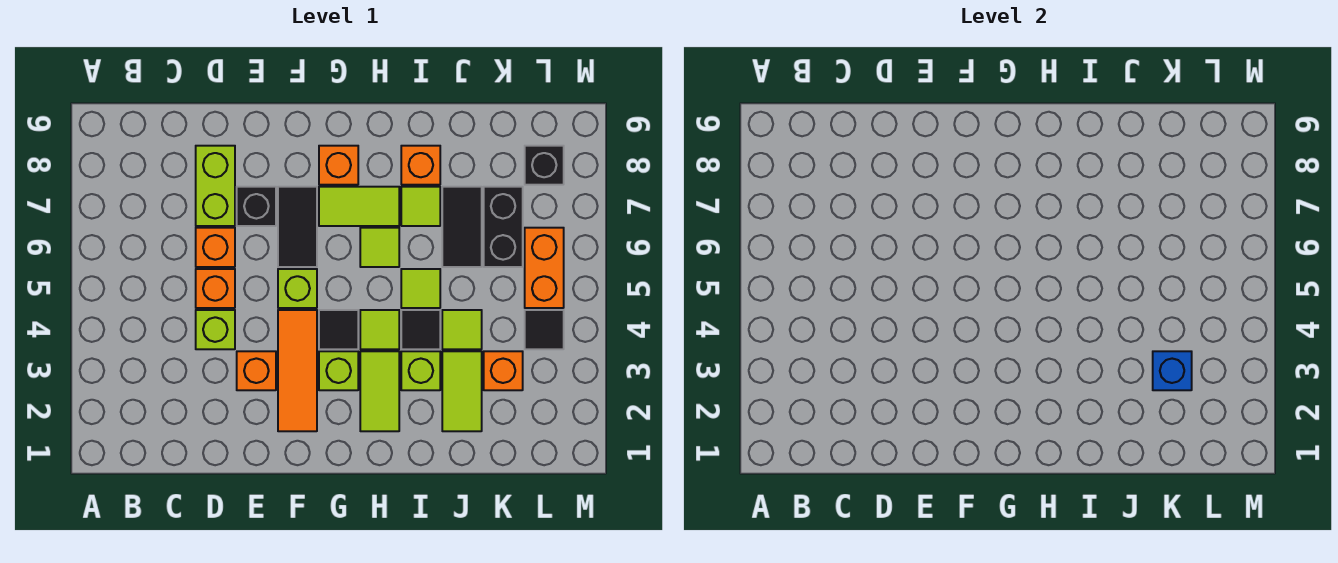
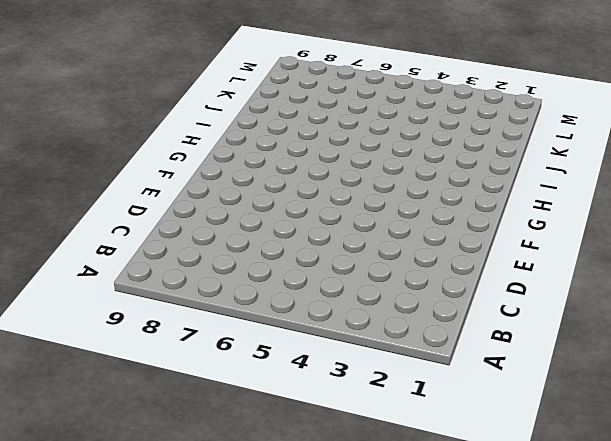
none -> lime brick D4 level 1
none -> orange brick D5 level 1
none -> orange brick D6 level 1
none -> lime brick D7:D8 level 1

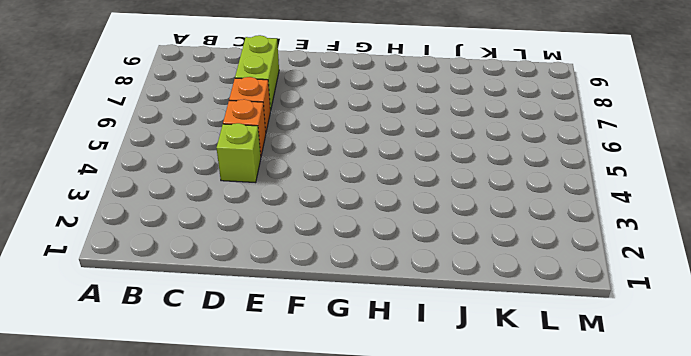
none -> orange brick E3 level 1
none -> black brick E7 level 1
none -> orange tile F2:F4 level 1
none -> lime brick F5 level 1

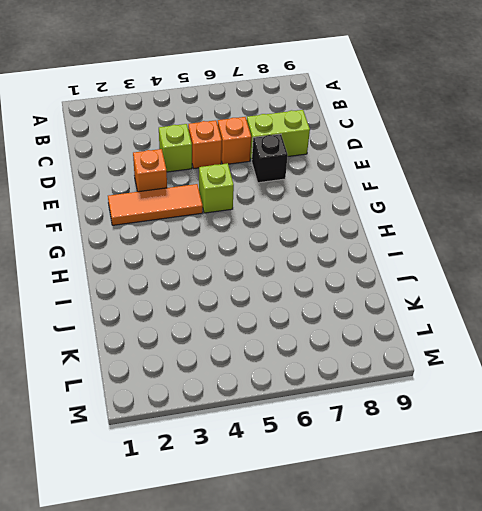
none -> black tile F6:F7 level 1
none -> lime brick G3 level 1
none -> black tile G4 level 1
none -> lime tile G7:H7 level 1

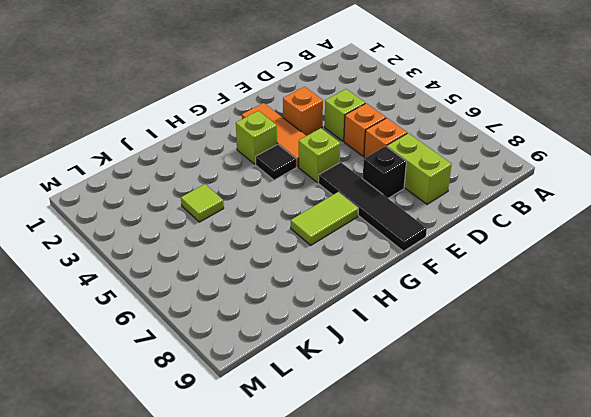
black tile F6:F9 level 1 -> black tile F6:F7 level 1
none -> orange brick G8 level 1
none -> lime tile H2:H3 level 1
none -> lime tile H4 level 1
none -> lime tile H6 level 1

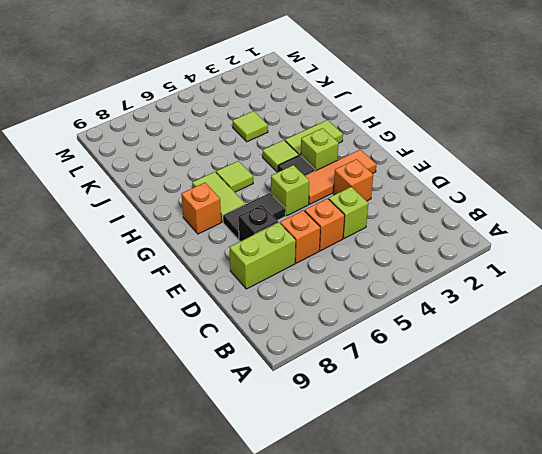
none -> lime brick I3 level 1
none -> black tile I4 level 1
none -> lime tile I5 level 1
none -> lime tile I7 level 1

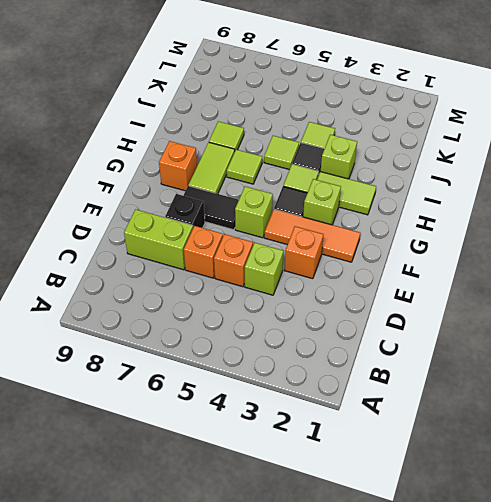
none -> orange brick I8 level 1
none -> lime tile J2:J3 level 1
none -> black tile J6:J7 level 1
none -> orange brick K3 level 1

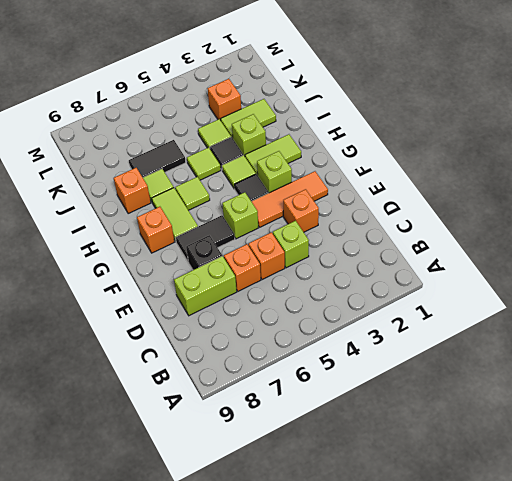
none -> black brick K6:K7 level 1
none -> black tile L4 level 1
none -> orange brick L5:L6 level 1
none -> black brick L8 level 1

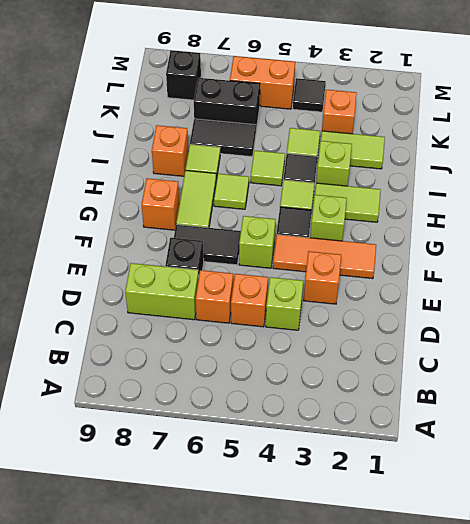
none -> blue brick K3 level 2

